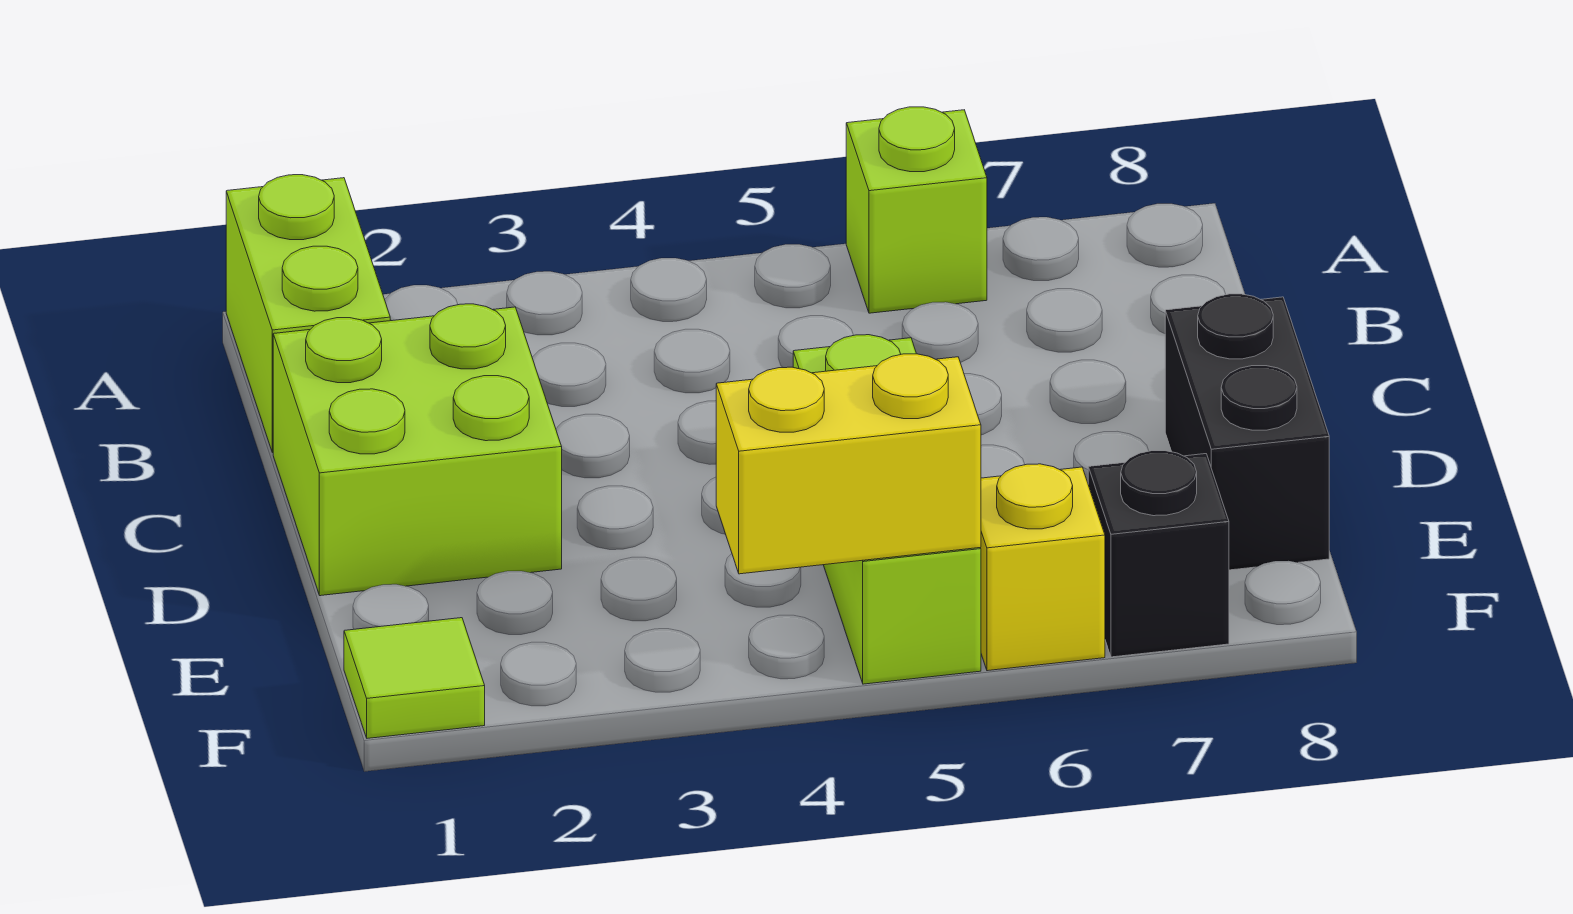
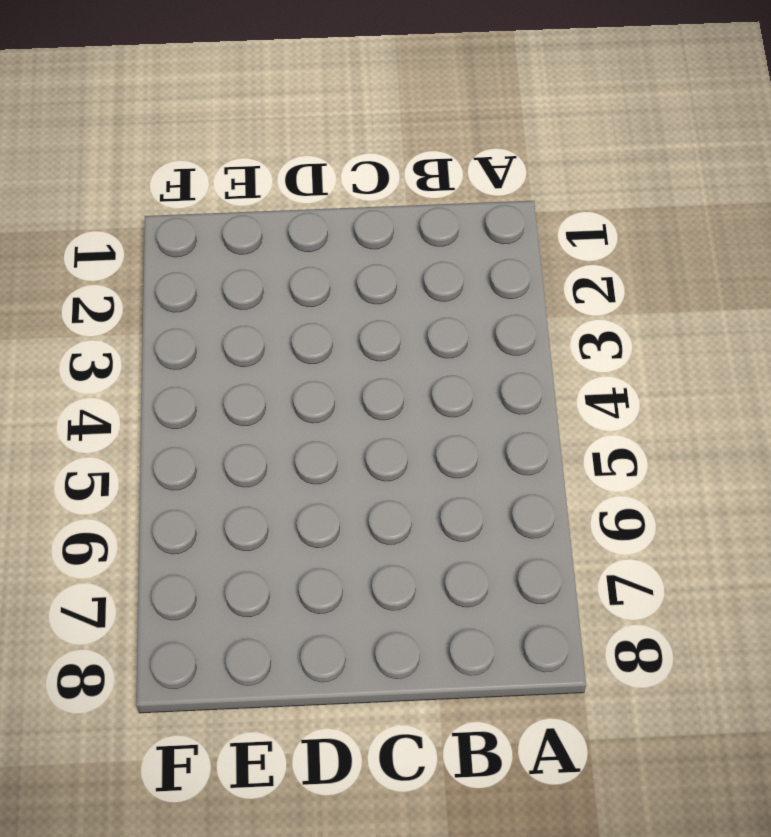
none -> lime brick A1:B1 level 1
none -> lime brick A6 level 1

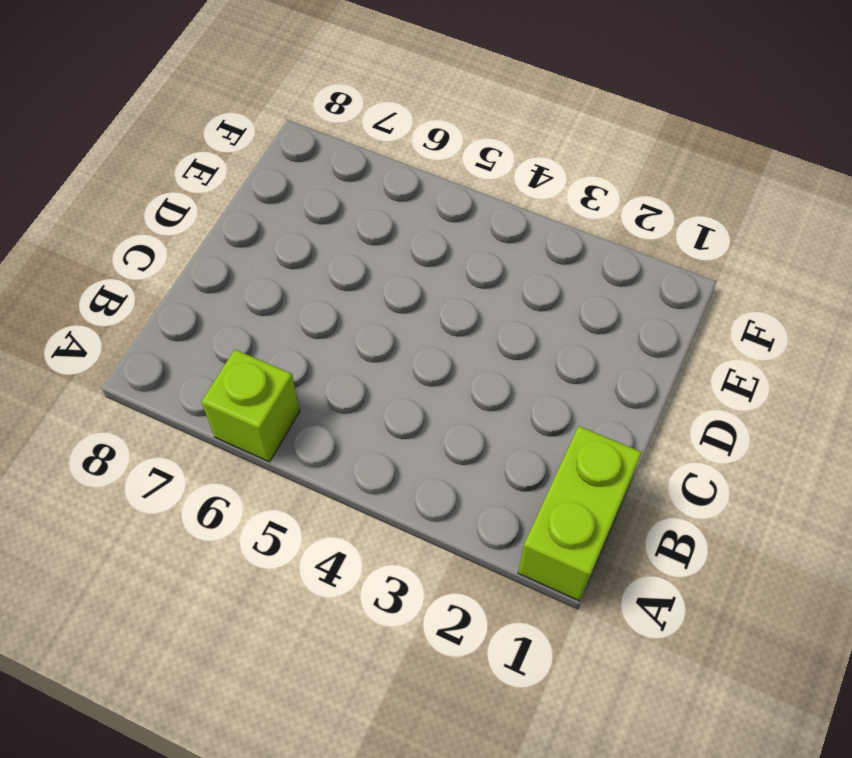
none -> lime brick C1:D2 level 1
none -> lime brick D5:F5 level 1

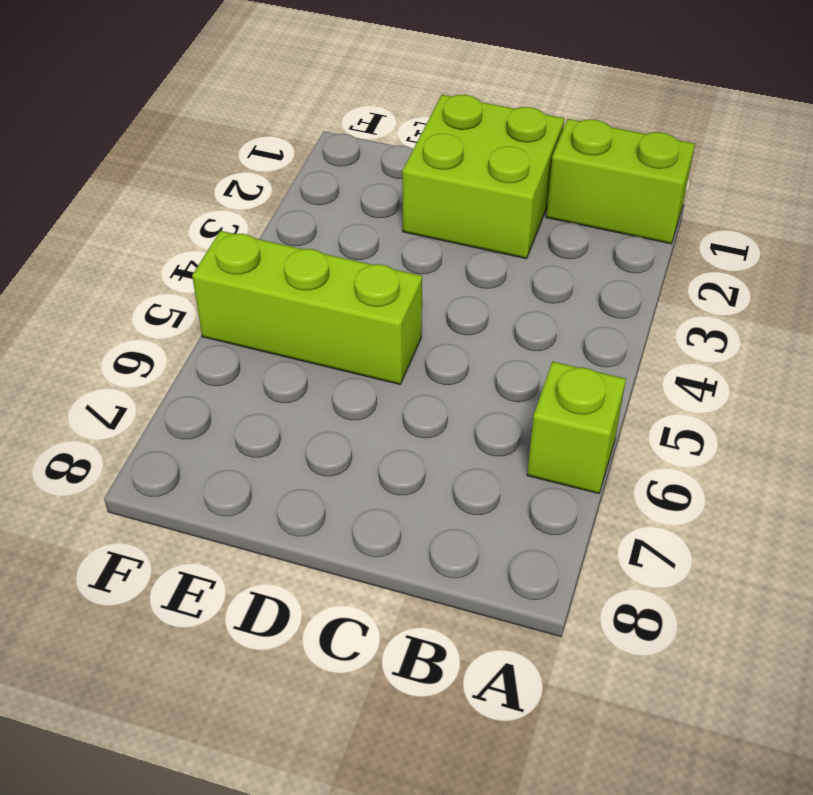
none -> black brick D8:E8 level 1
none -> lime tile F1 level 1

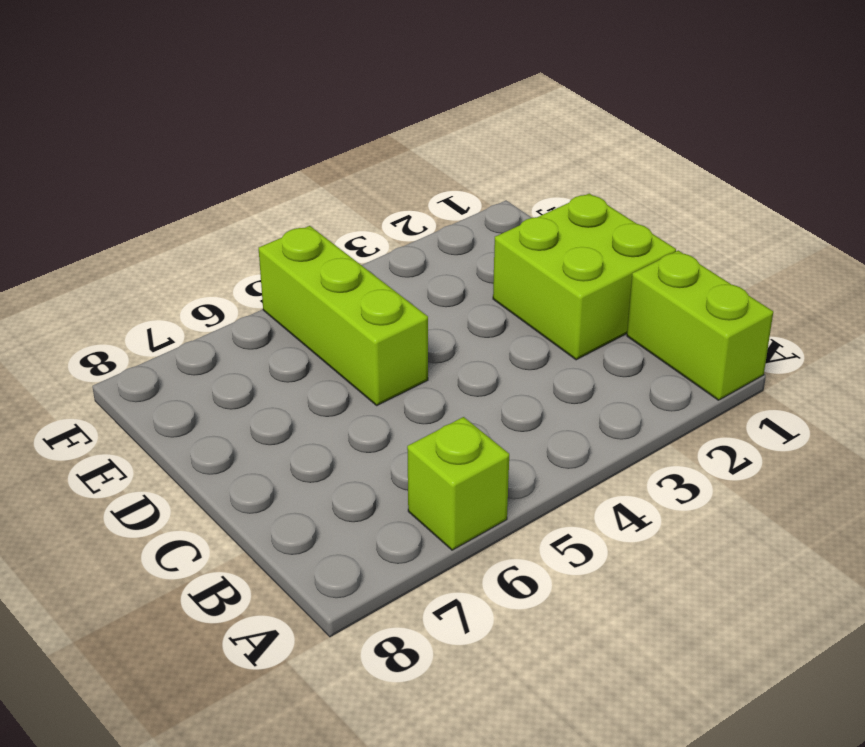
none -> black brick D8:E8 level 1
none -> lime tile F1 level 1

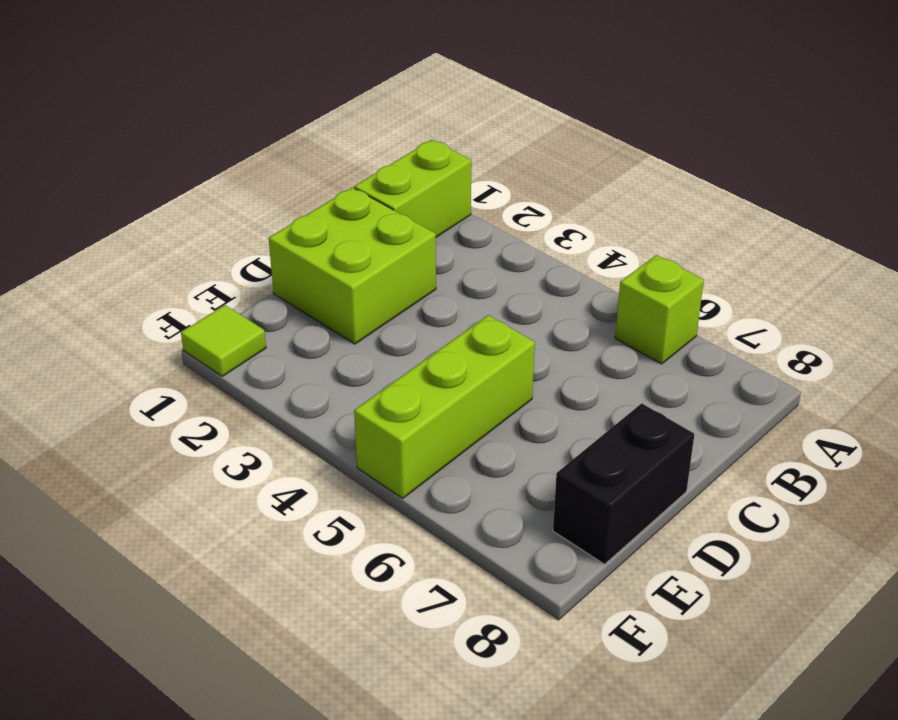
none -> yellow brick F6 level 1
none -> black brick F7 level 1

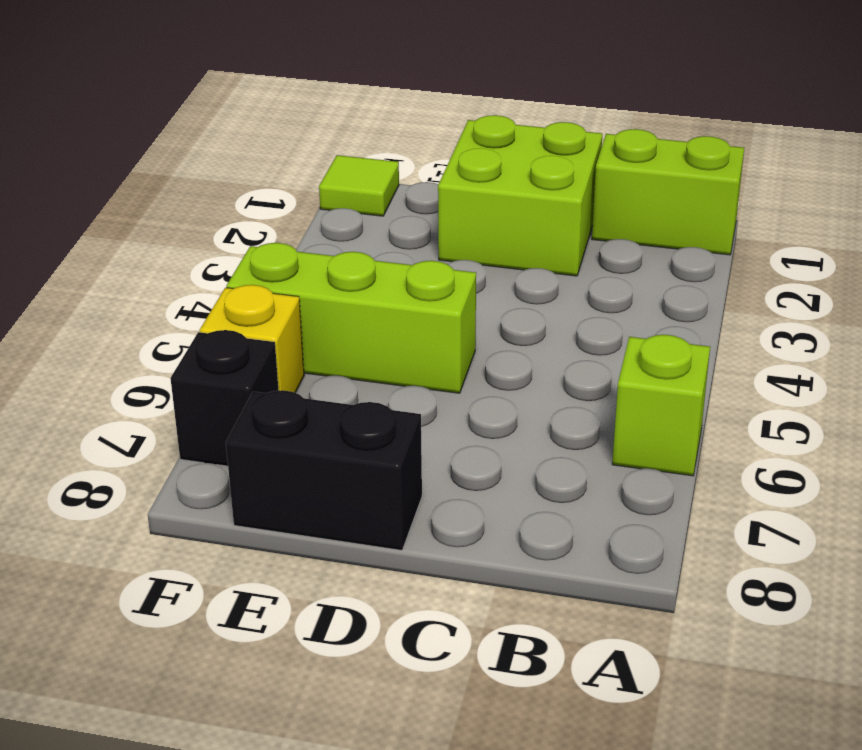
none -> yellow brick F4:F5 level 2

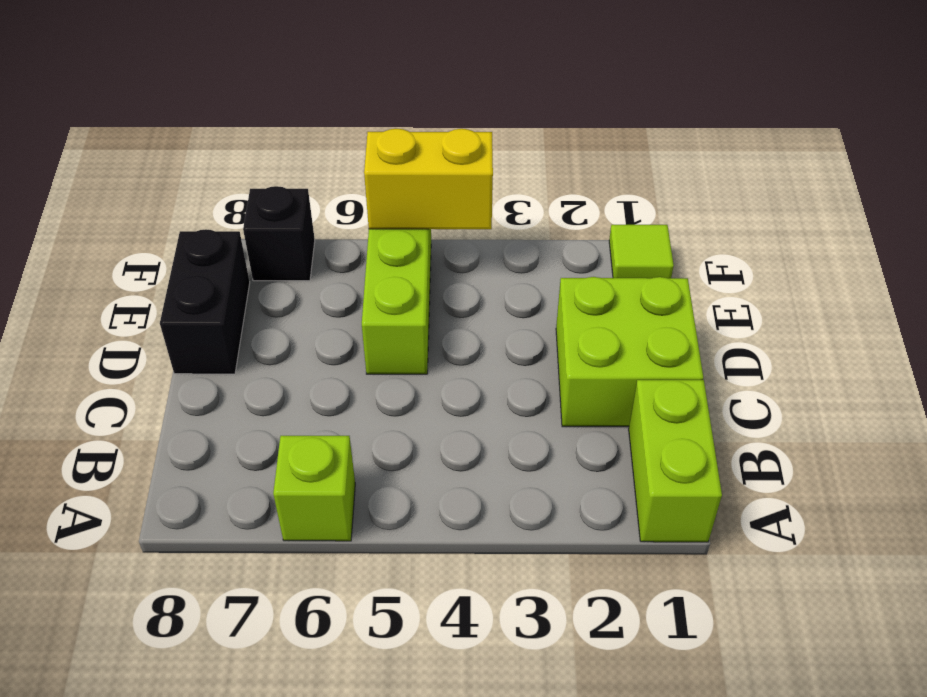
none -> yellow brick F6 level 1

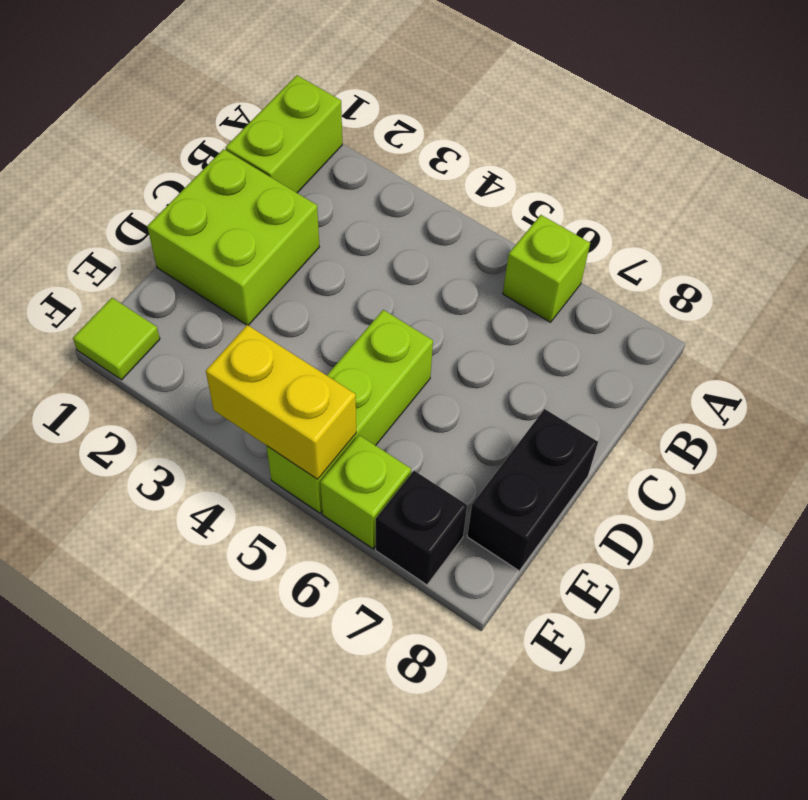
lime brick F6 level 1 -> yellow brick F6 level 1

